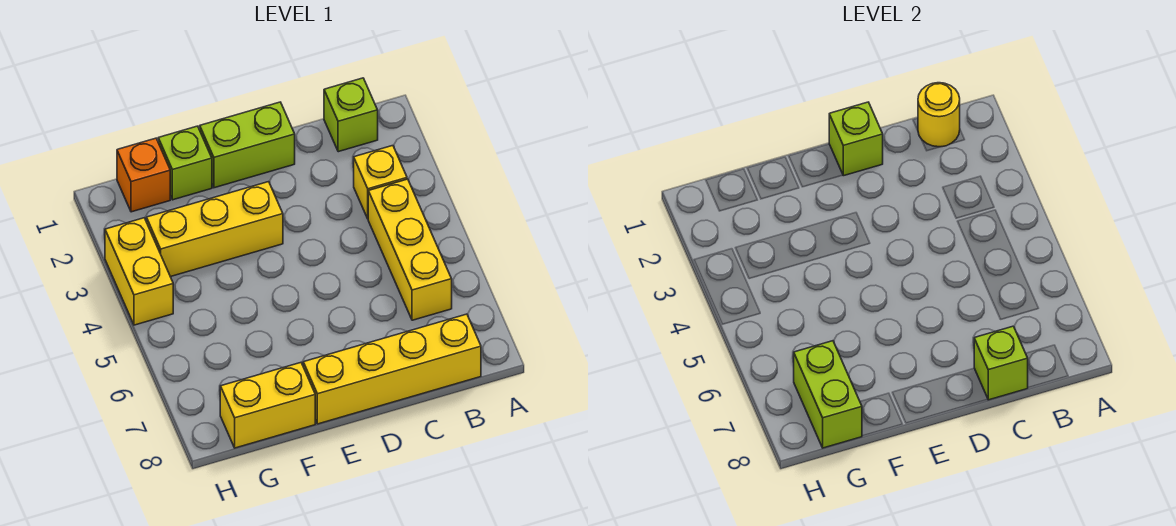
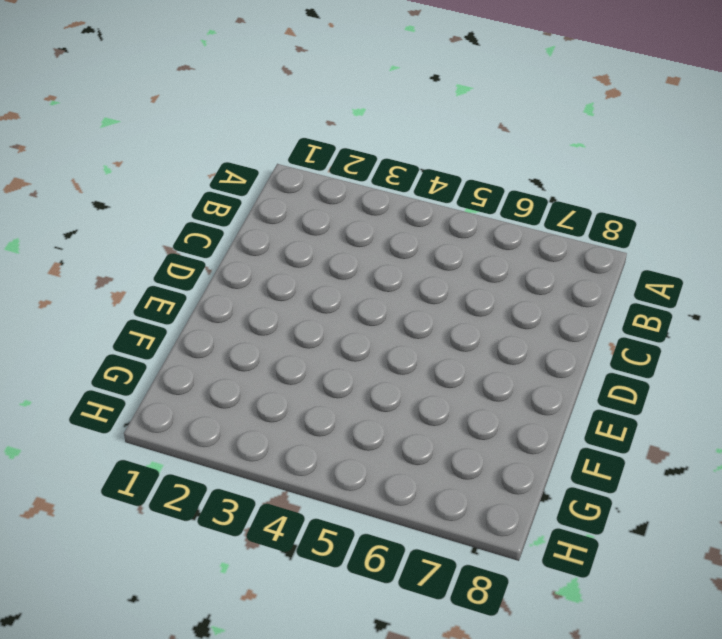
none -> lime brick B1 level 1
none -> yellow brick B3 level 1
none -> yellow brick B4:B6 level 1

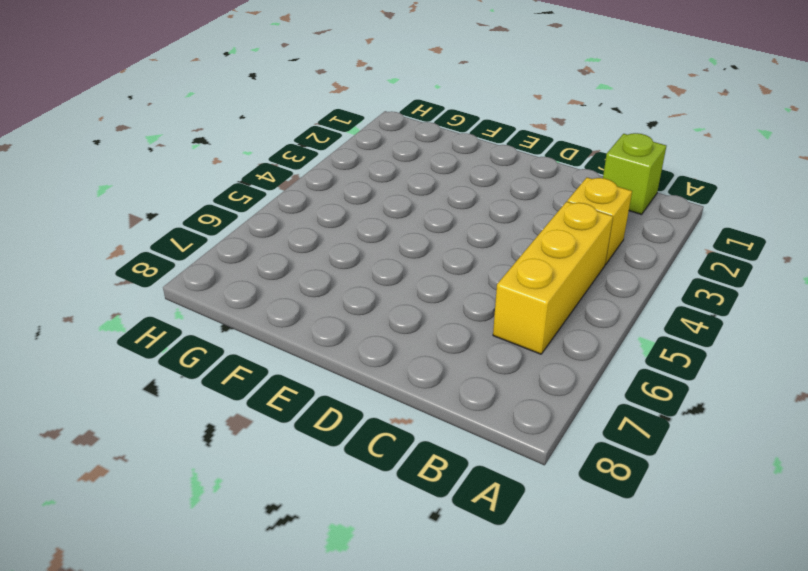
none -> yellow brick B8:E8 level 1
none -> lime brick D1:E1 level 1
none -> yellow brick E3:G3 level 1

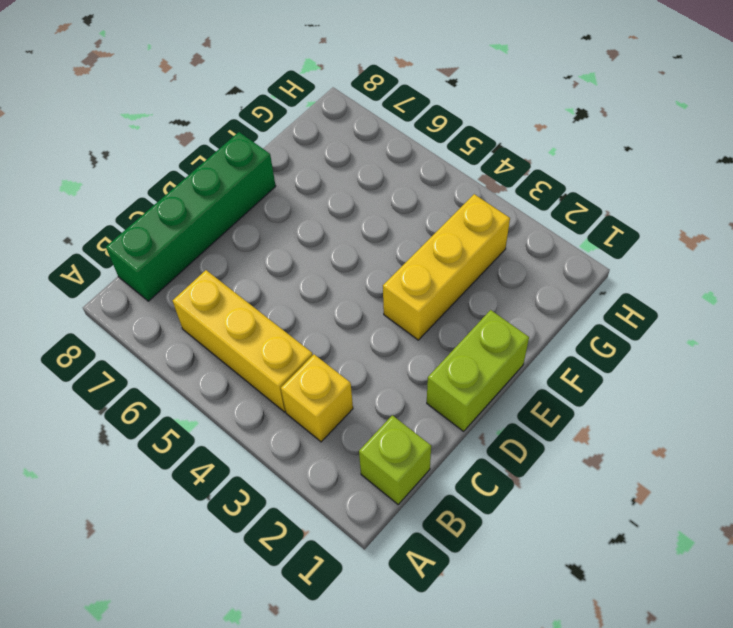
green brick B8:E8 level 1 -> yellow brick B8:E8 level 1
none -> lime brick F1 level 1
none -> yellow brick F8:G8 level 1
none -> orange brick G1 level 1

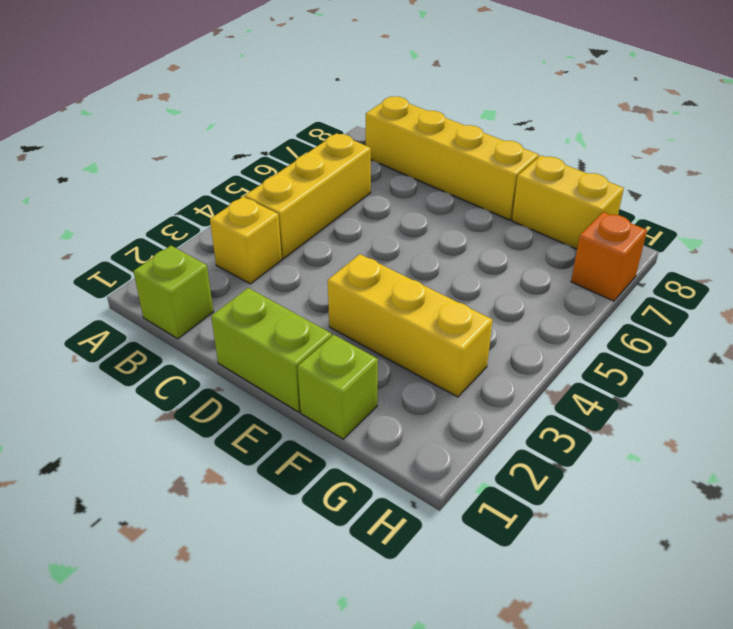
orange brick H7 level 1 -> orange brick G1 level 1
none -> yellow brick H3:H4 level 1
none -> yellow round brick B1 level 2
none -> lime brick C8 level 2

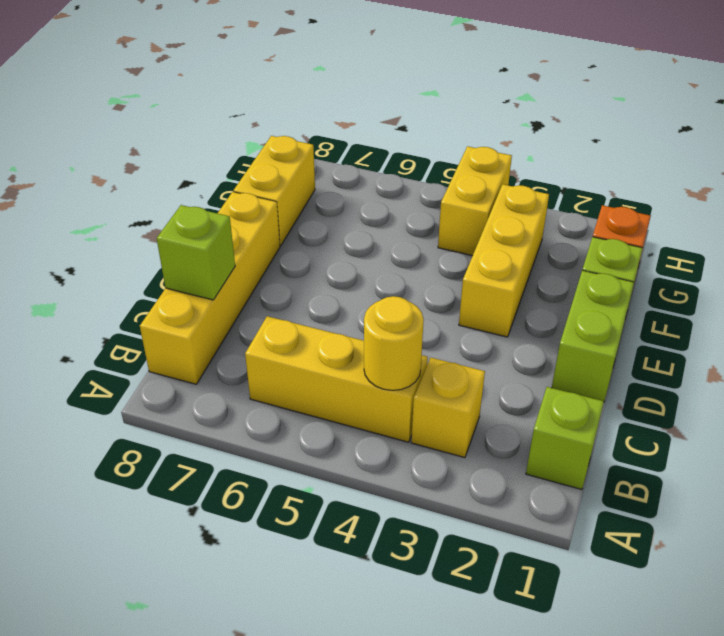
yellow round brick B4 level 2 -> yellow round brick B1 level 2
yellow brick G4:H4 level 1 -> yellow brick H3:H4 level 1
none -> lime brick D1 level 2
none -> lime brick G7:G8 level 2

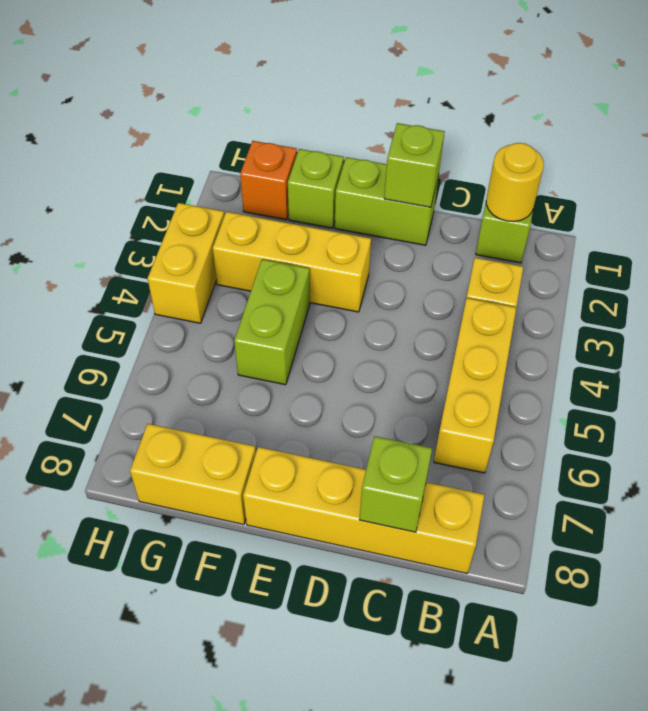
lime brick F4:F5 level 1 -> lime brick G7:G8 level 2

